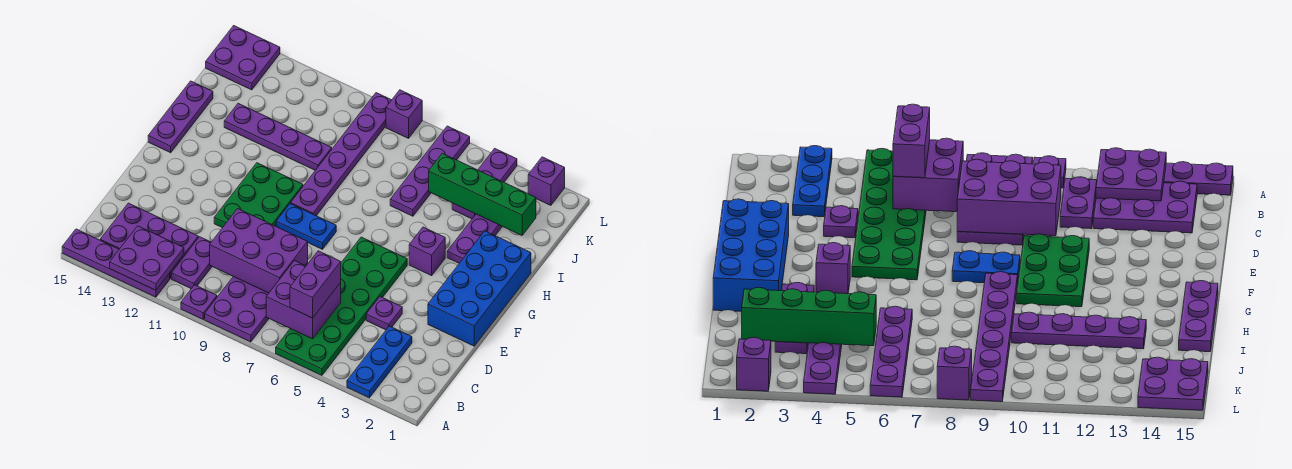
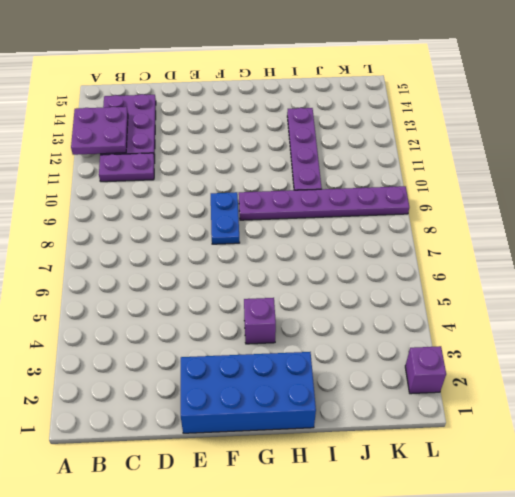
none -> blue plate A3:C3 level 1
none -> green plate A5:F6 level 1
none -> purple plate A8:D9 level 1

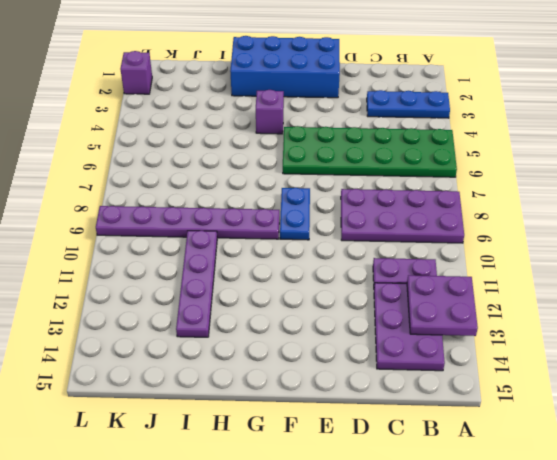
none -> purple plate A10 level 1
none -> purple plate A12:A15 level 1
none -> purple plate D4 level 1

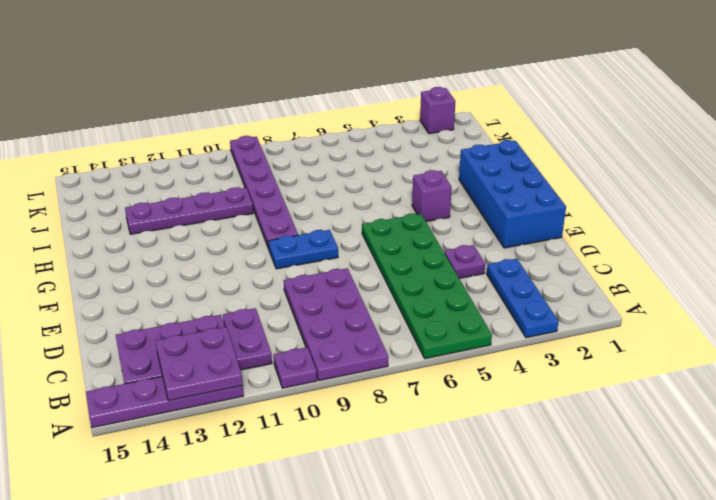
none -> green plate E10:G11 level 1
none -> purple plate G15:I15 level 1
none -> purple plate H3:J3 level 1

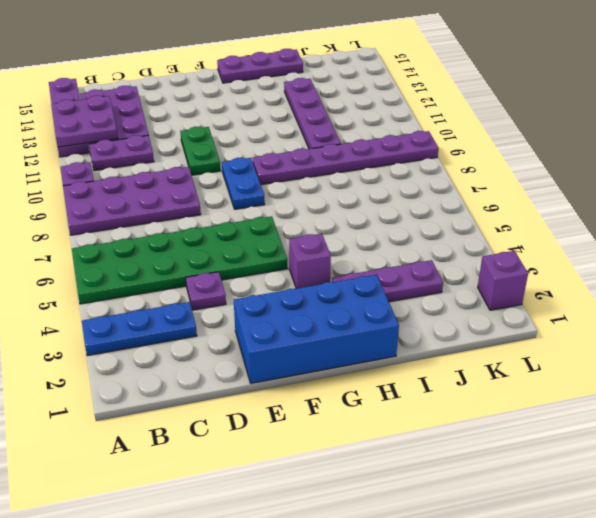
green plate E10:E11 level 1 -> green plate E10:G11 level 1
none -> purple plate I6:L6 level 1
none -> purple plate J4:L4 level 1
none -> purple plate K14:L15 level 1

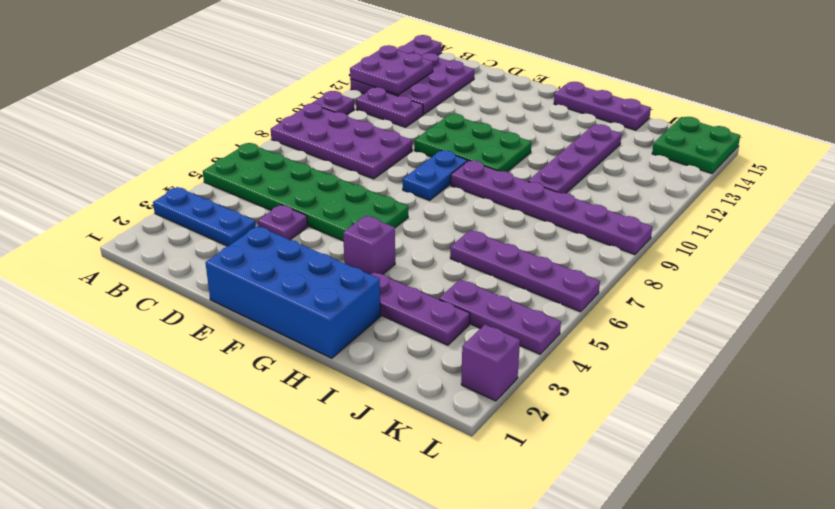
green plate K14:L15 level 1 -> purple plate K14:L15 level 1
none -> purple brick L8 level 1
none -> purple brick B6:C7 level 2
none -> purple brick C8:D10 level 2

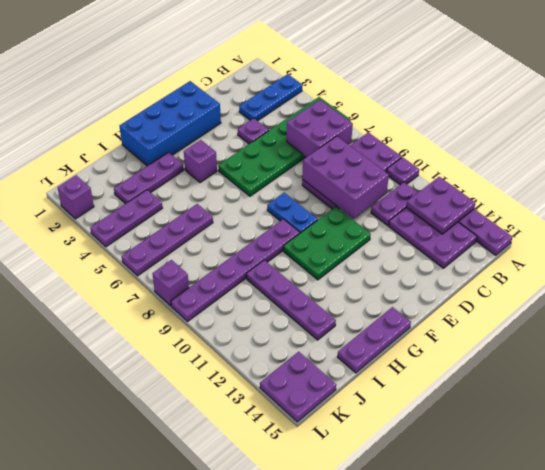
none -> green brick J2:J5 level 2
none -> purple brick B6:C6 level 3

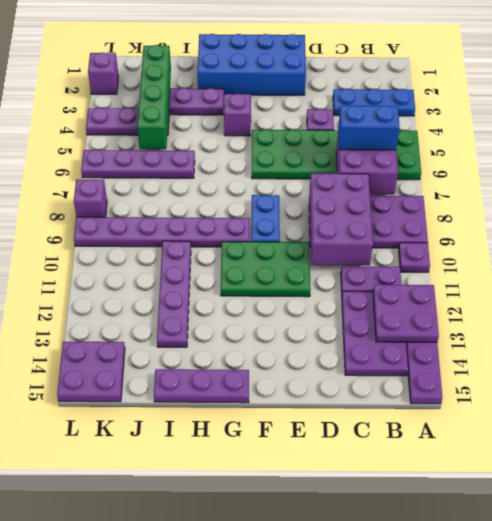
blue brick B6:C6 level 3 -> purple brick B6:C6 level 3

